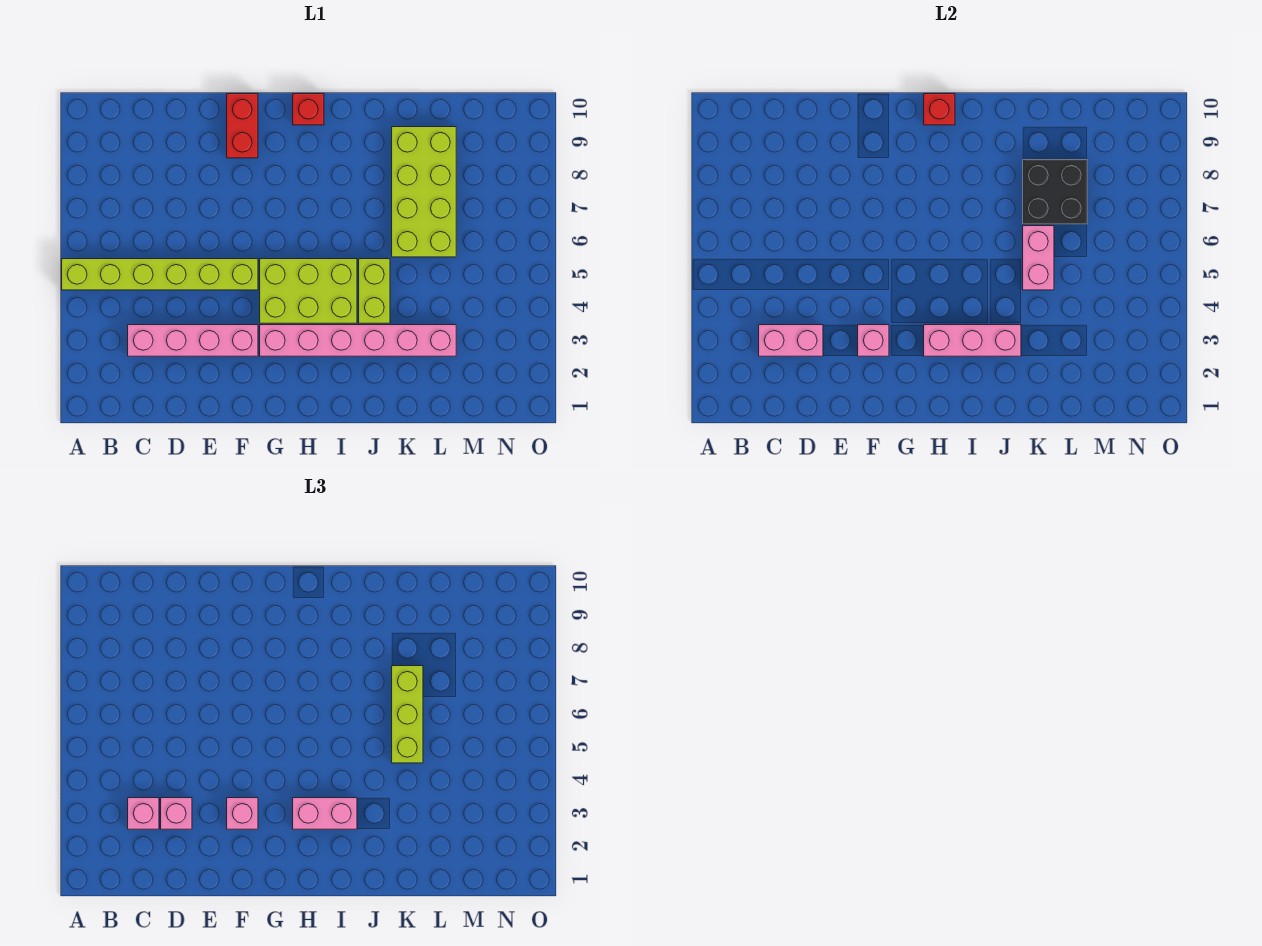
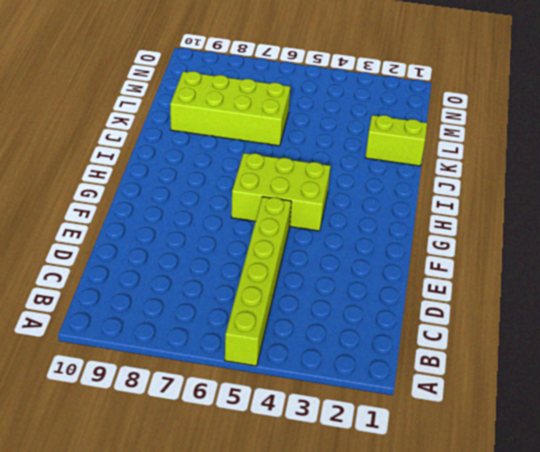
lime brick G4:H6 level 1 -> lime brick G4:I5 level 1
lime brick K1:K2 level 1 -> lime brick J4:J5 level 1
none -> pink brick C3:F3 level 1
none -> red brick F9:F10 level 1
none -> pink brick G3:L3 level 1

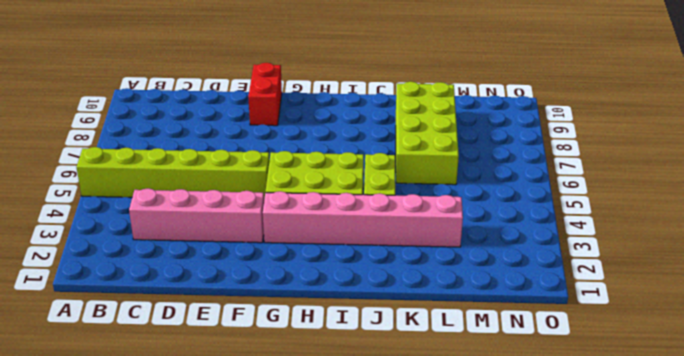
none -> red brick H10 level 1
none -> pink brick C3:D3 level 2
none -> pink brick F3 level 2

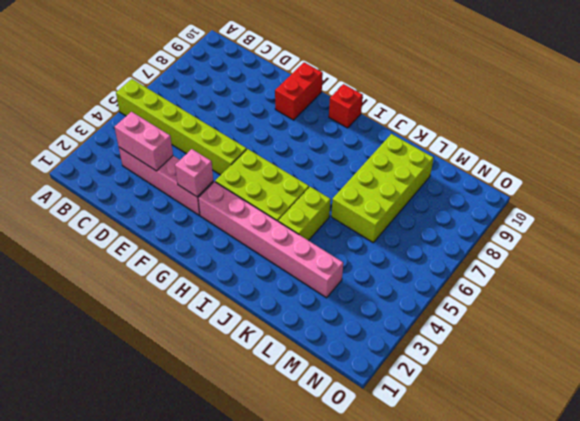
none -> pink brick H3:J3 level 2
none -> red brick H10 level 2
none -> pink brick K5:K6 level 2

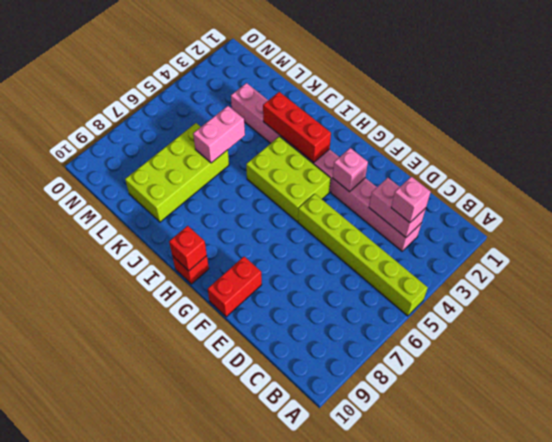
red brick H3:J3 level 2 -> pink brick H3:J3 level 2
none -> lime brick J4:J5 level 1
none -> black brick K7:L8 level 2
none -> pink brick D3 level 3

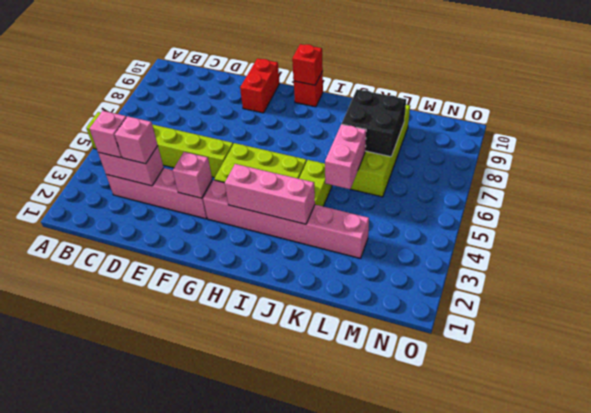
none -> pink brick F3 level 3
none -> pink brick H3:I3 level 3
none -> lime brick K5:K7 level 3

